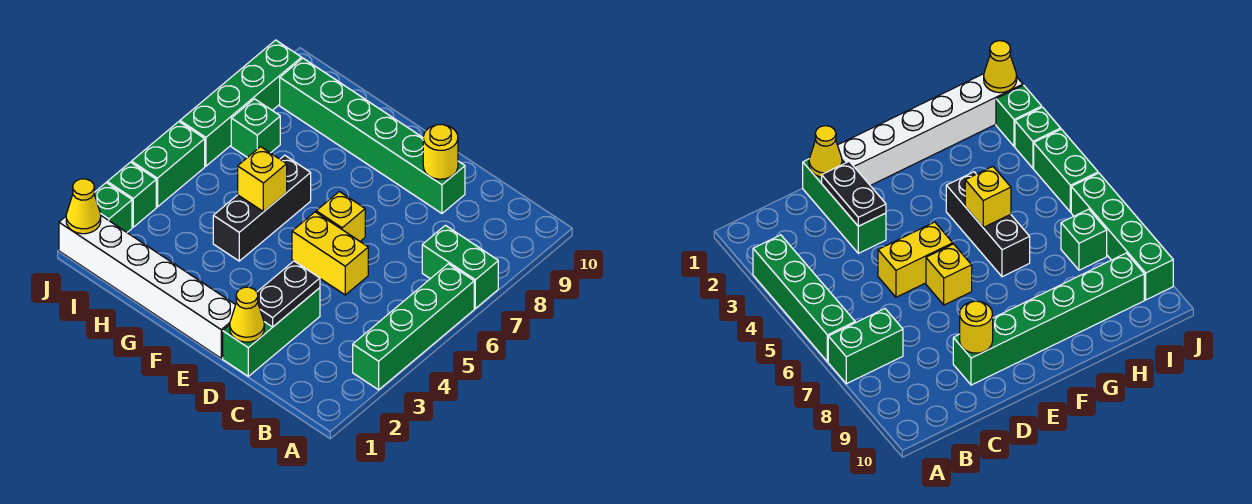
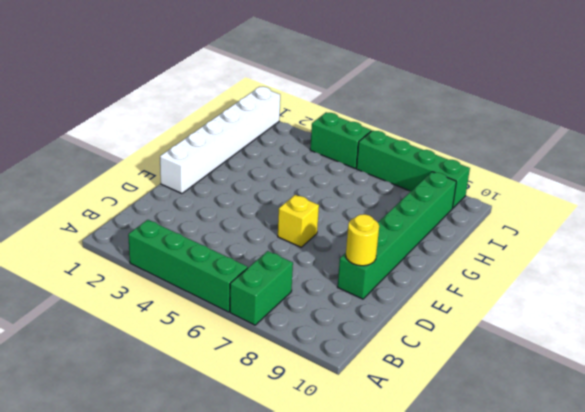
none -> green brick D1:D3 level 1
none -> yellow brick D5:E5 level 1
none -> black brick G4:G6 level 1

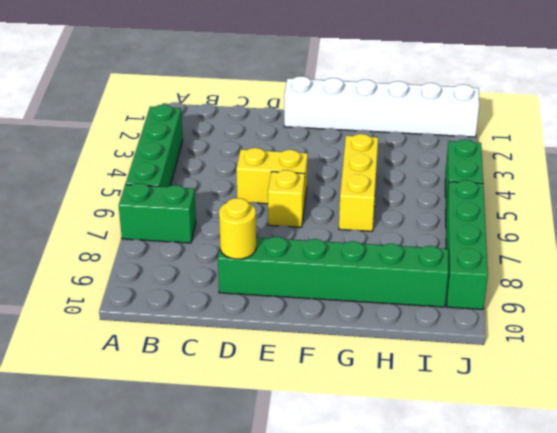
yellow brick G4:G6 level 1 -> black brick G4:G6 level 1
none -> green brick D1:D3 level 1
none -> green brick I7 level 1
none -> green brick J2 level 1

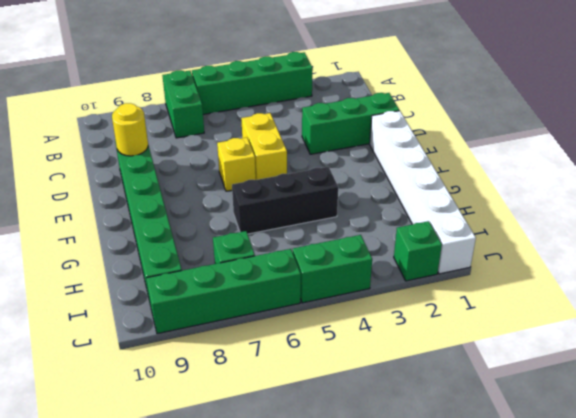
none -> green brick J3 level 1
none -> yellow cone D1 level 2
none -> black plate D2:D3 level 2

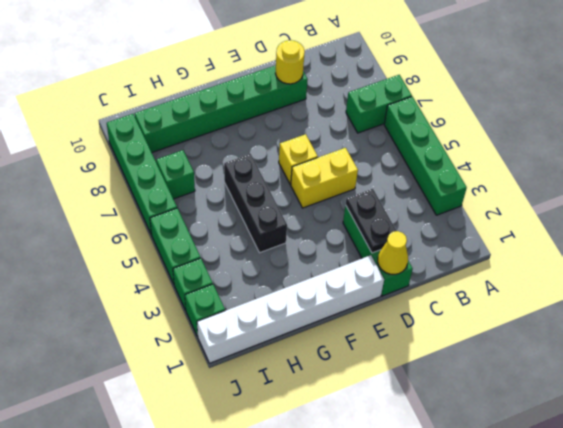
none -> yellow brick G5 level 2
none -> yellow cone J1 level 2

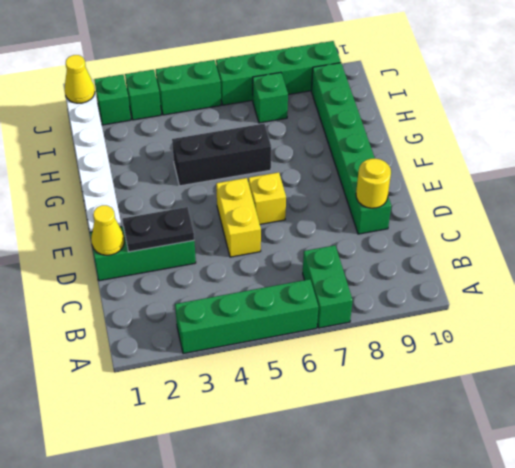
none -> yellow brick G5 level 2

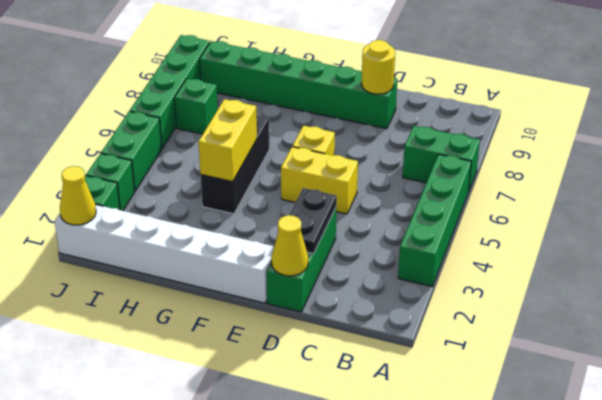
yellow brick G4:G5 level 2 -> yellow brick G5 level 2

